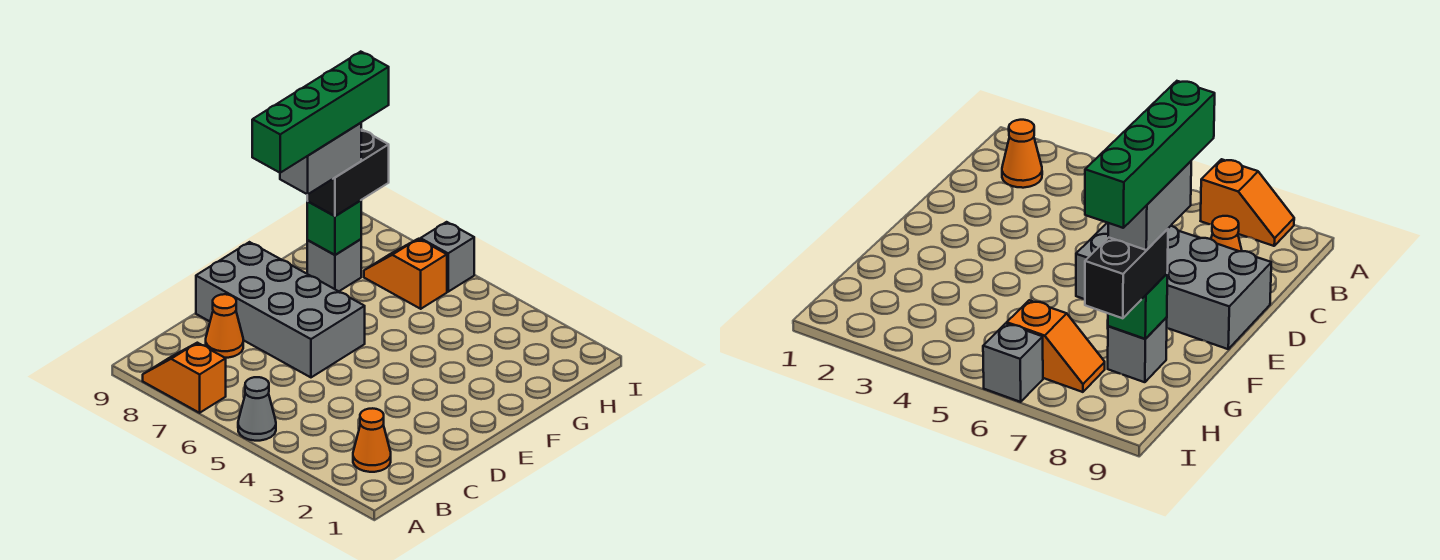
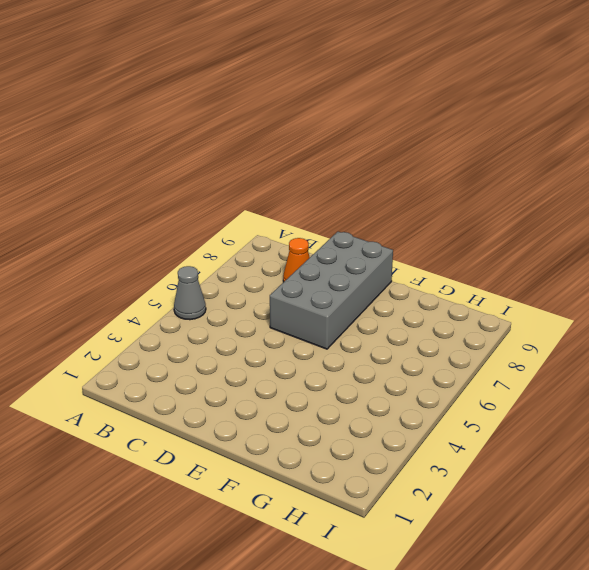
none -> orange slope A7:A8 level 1 top 7
none -> orange cone B2 level 1
none -> grey brick G8 level 1

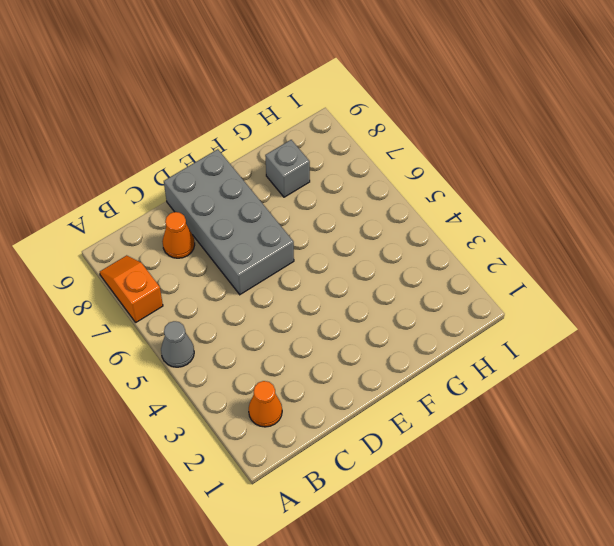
none -> orange slope H6:H7 level 1 top 6
none -> grey brick I6 level 1
none -> green brick G8 level 2

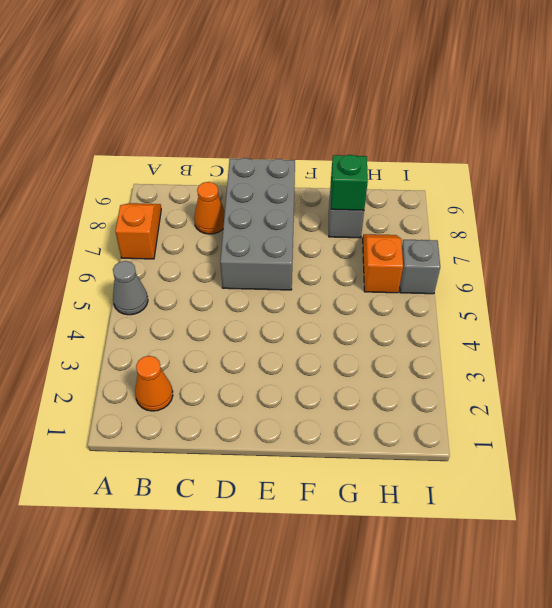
none -> black brick G8:H8 level 3
none -> grey brick F8:G8 level 4
none -> green brick E8:H8 level 5

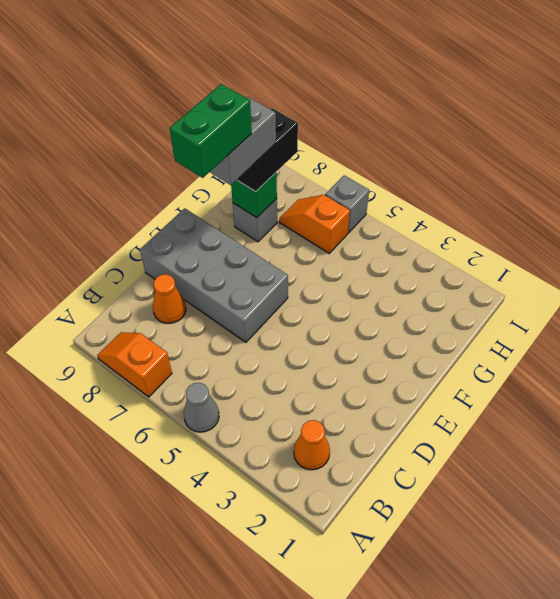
green brick E8:F8 level 5 -> green brick E8:H8 level 5

